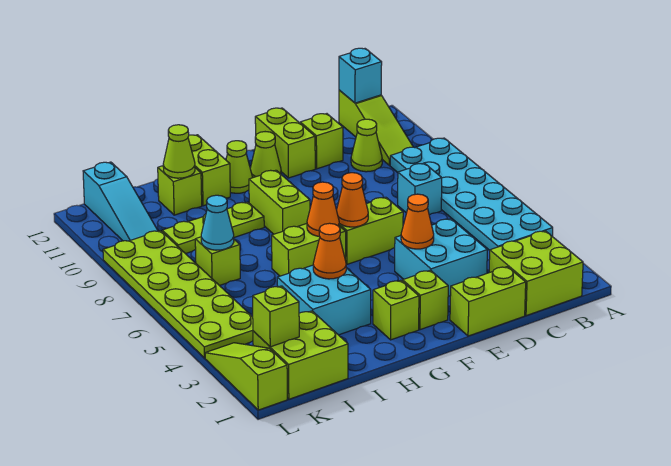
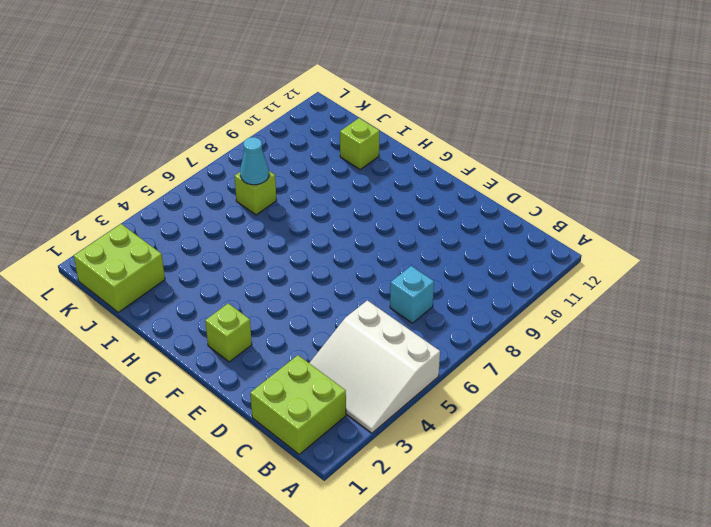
white slope A3:C5 level 1 top 5 -> cyan plate A4:B9 level 1
none -> lime slope B10:B12 level 1 top 12
none -> lime cone C10 level 1
none -> lime brick D1:E1 level 1
none -> cyan brick D3:E4 level 1

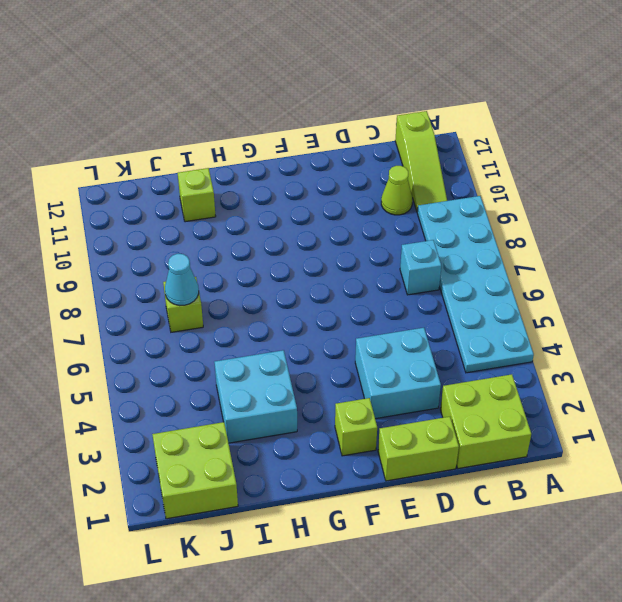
none -> lime brick D11 level 1
none -> lime brick E6:F6 level 1
none -> lime brick E11:E12 level 1
none -> lime cone F11 level 1

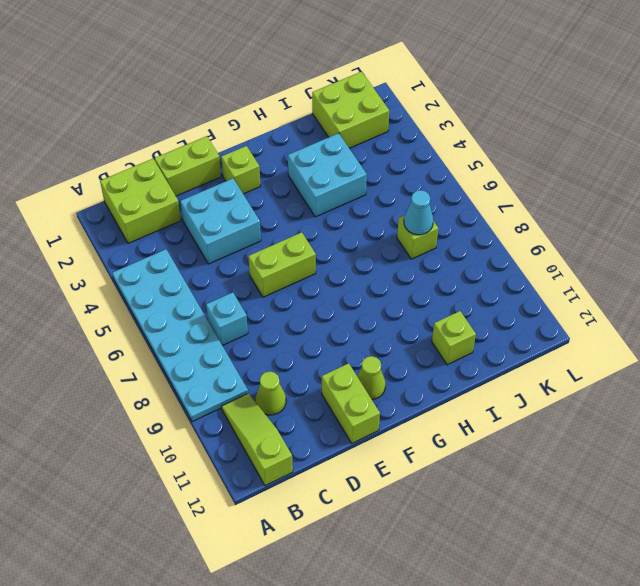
none -> lime brick D11 level 1
none -> lime brick G2 level 1
none -> lime brick G6:H6 level 1
none -> lime brick G8:G9 level 1

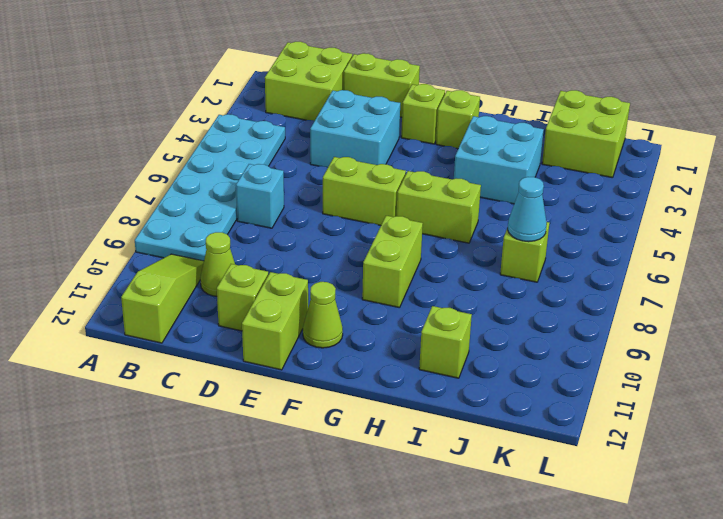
none -> lime cone G11 level 1
none -> lime plate H9:J9 level 1
none -> lime brick H11:H12 level 1
none -> lime plate K4:L9 level 1

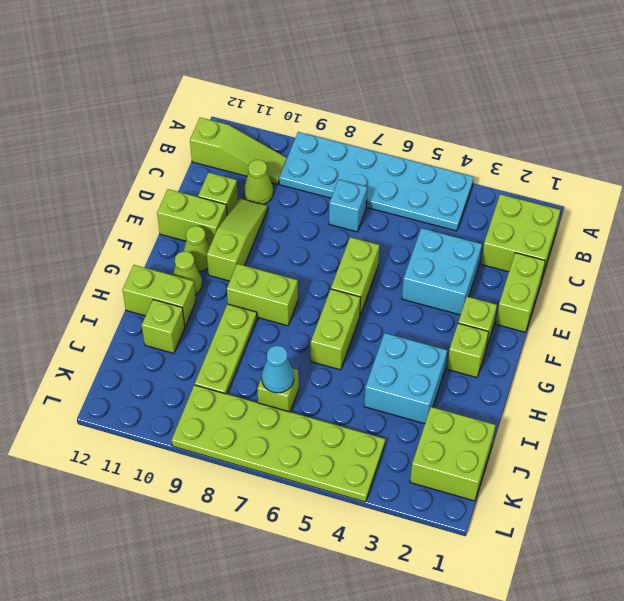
lime slope D10:F10 level 1 top F -> lime slope L1:L3 level 1 top 1
none -> cyan slope K10:K12 level 1 top 12
none -> cyan brick B12 level 2
none -> orange cone E4 level 2
none -> orange cone F6 level 2

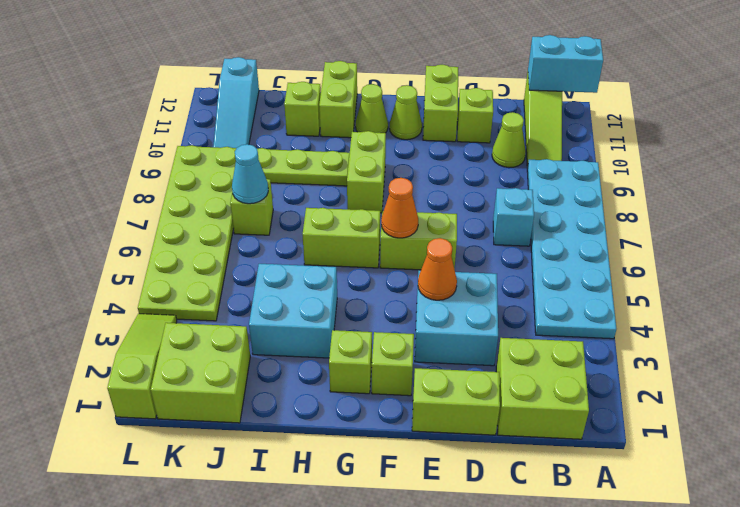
cyan brick A12:B12 level 2 -> cyan brick B12 level 2
none -> orange cone G6 level 2
none -> orange cone H4 level 2
none -> lime cone I11 level 2
none -> lime brick K2 level 2

